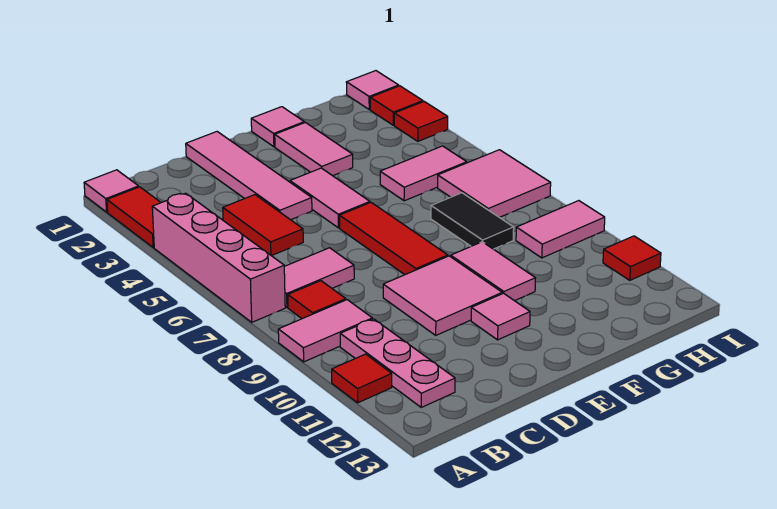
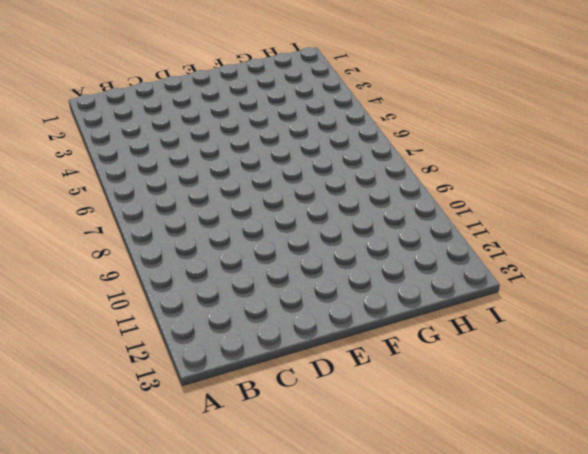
none -> pink tile A1 level 1
none -> red tile A2:A3 level 1
none -> pink brick A4:A7 level 1

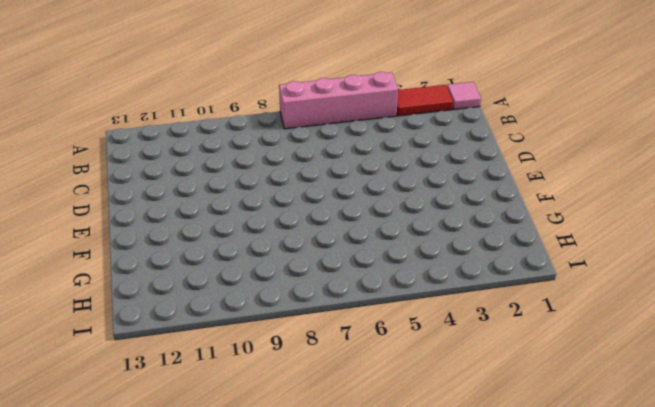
none -> pink tile A9:B9 level 1
none -> red tile A11 level 1
none -> pink tile B7:C7 level 1

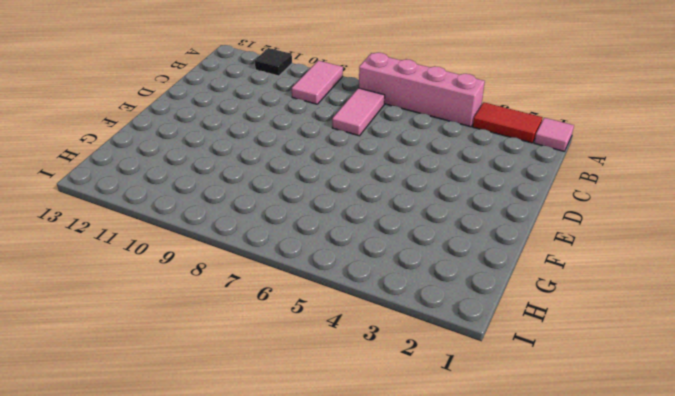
black tile A11 level 1 -> red tile A11 level 1
none -> red tile B8 level 1
none -> pink plate B10:B12 level 1
none -> red tile C4:C5 level 1

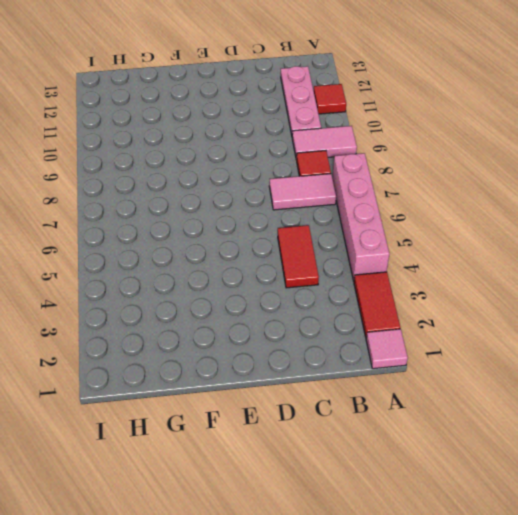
none -> pink tile D1:D4 level 1
none -> pink tile D9:E10 level 1
none -> pink tile E4:E5 level 1

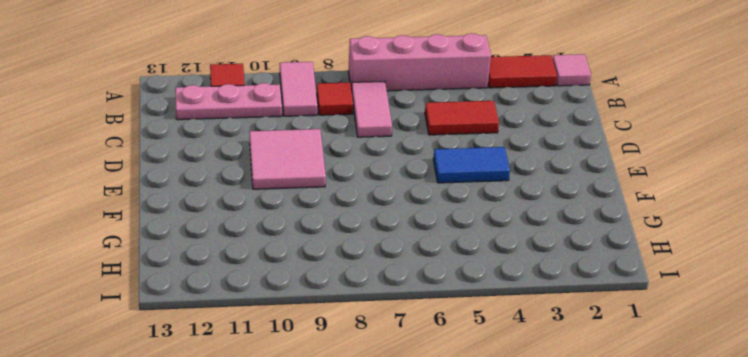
blue tile E4:E5 level 1 -> pink tile E4:E5 level 1
none -> pink tile D1:D4 level 1
none -> red tile E6:E8 level 1
none -> pink tile E11 level 1

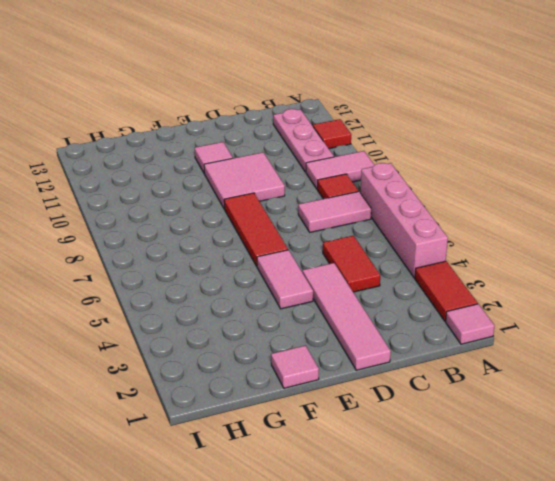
none -> pink tile F2:F3 level 1
none -> pink tile F9:F10 level 1
none -> pink tile G5:H5 level 1

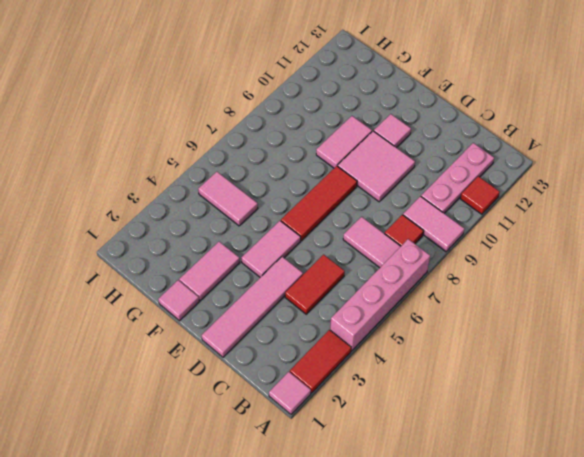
none -> black tile G7:G8 level 1
none -> pink tile H6:I7 level 1
none -> pink tile H9:I9 level 1

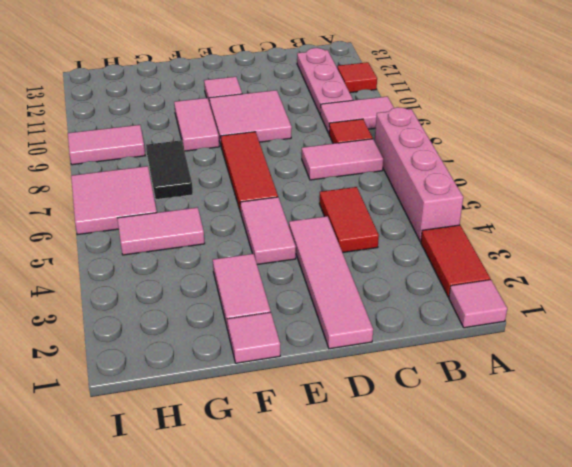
none -> pink tile I1 level 1
none -> red tile I2 level 1
none -> red tile I3 level 1

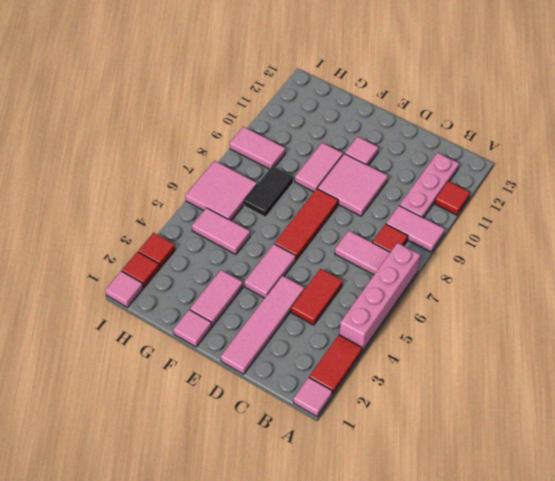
none -> red tile I11 level 1

